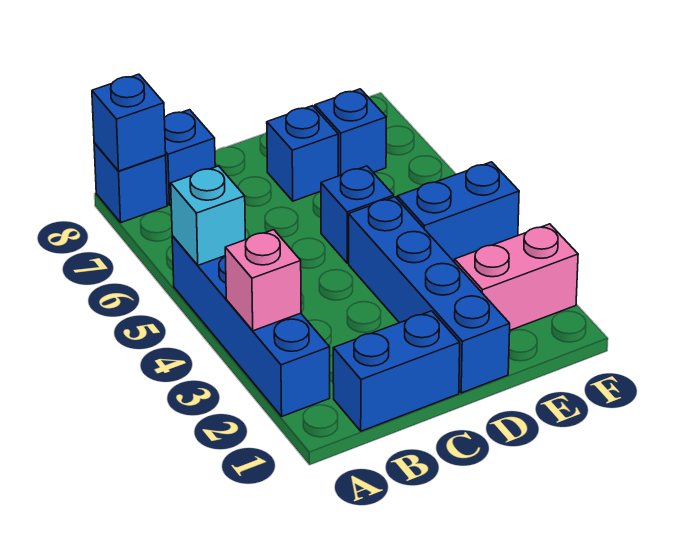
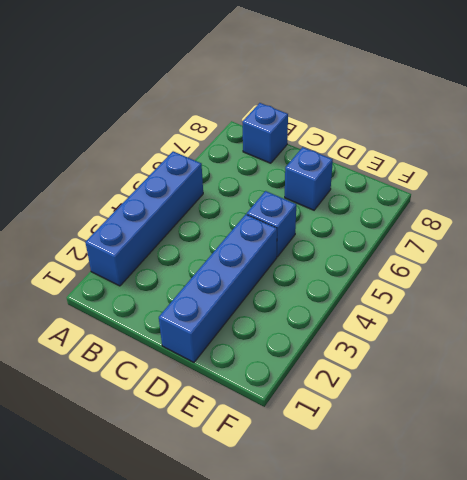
none -> blue brick A8 level 1
none -> blue brick B1:C1 level 1
none -> pink brick E2:F2 level 1

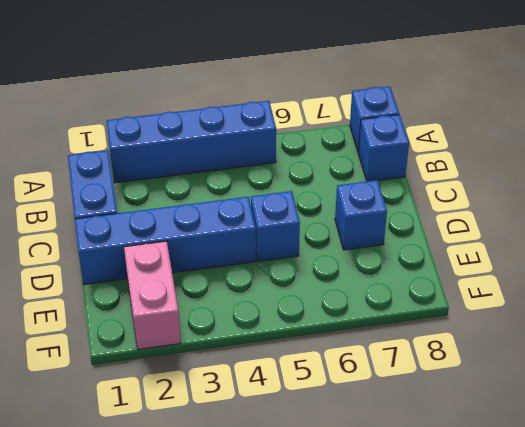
none -> blue brick E4:F4 level 1
none -> blue brick E7 level 1
none -> pink brick A3 level 2

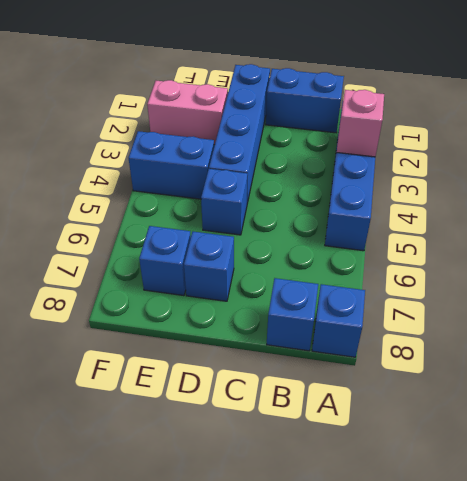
none -> cyan brick A5 level 2
none -> blue brick A8 level 2

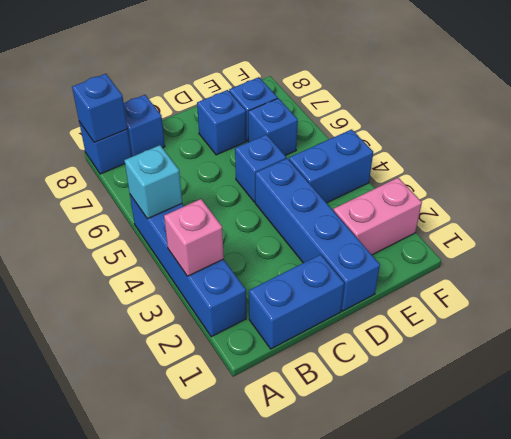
blue brick E6 level 1 -> none

